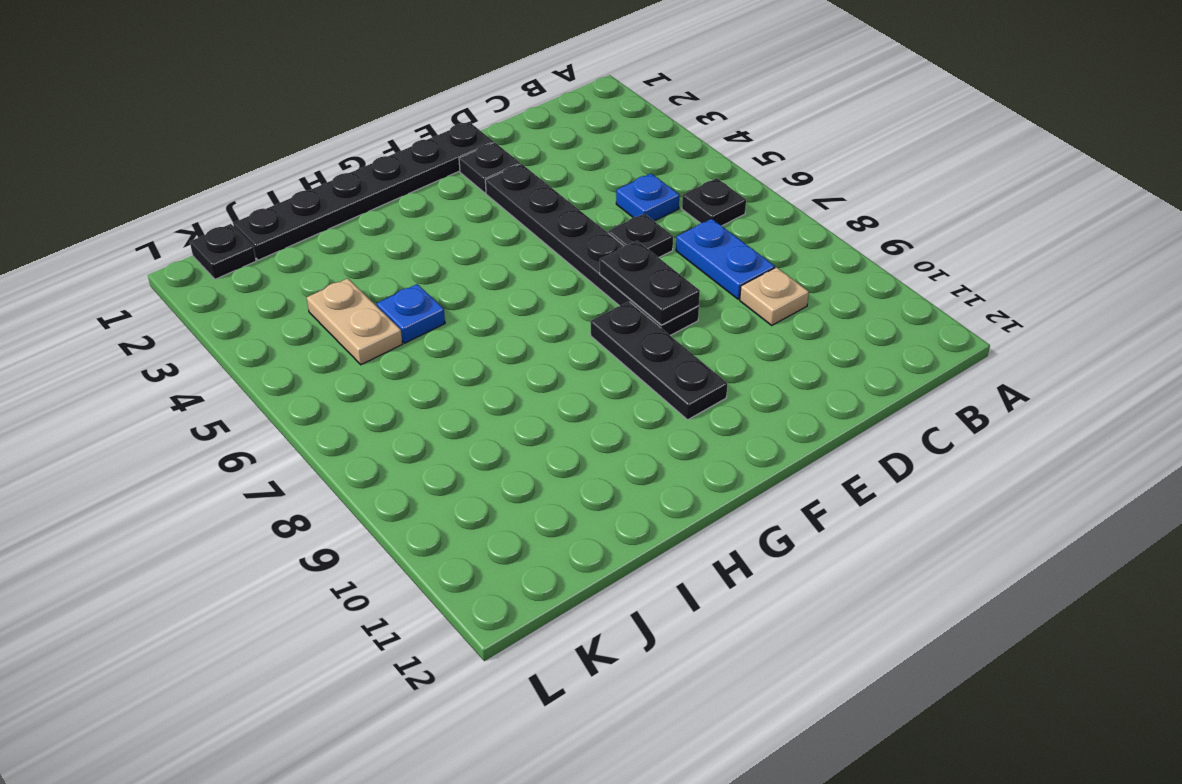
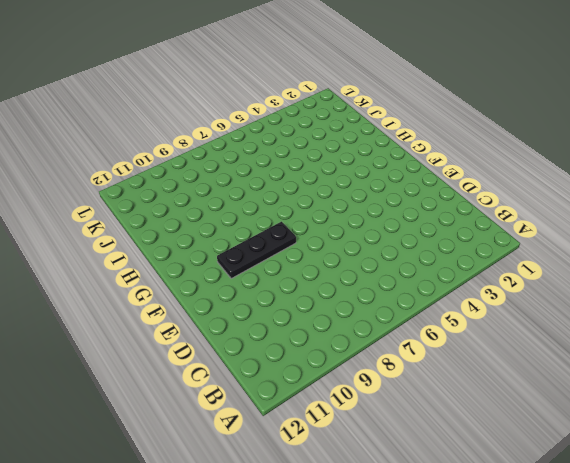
none -> black plate B6 level 1
none -> blue plate C5 level 1
none -> blue plate C7:C8 level 1

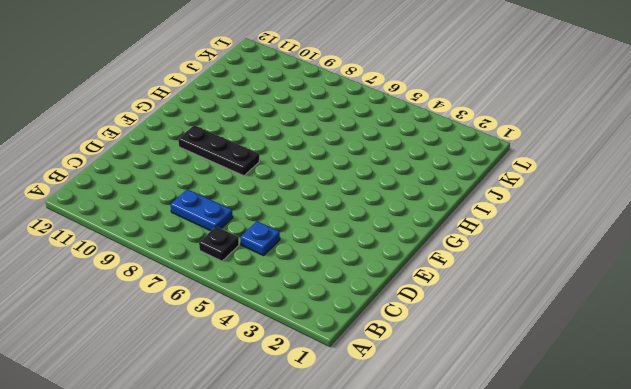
none -> tan plate C9 level 1
none -> black plate D6 level 1
none -> black plate E1:J1 level 1

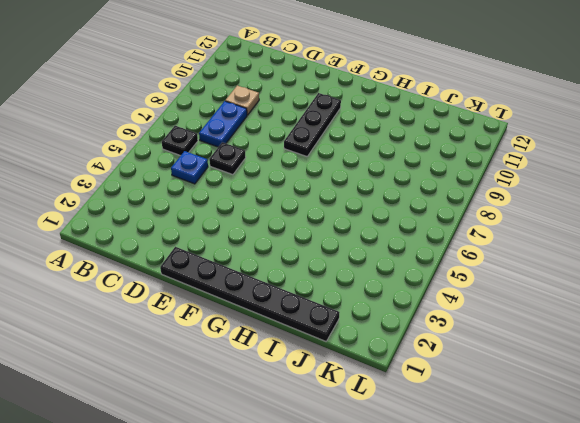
none -> black plate E2 level 1
none -> black plate E3:E8 level 1
none -> blue plate I5 level 1

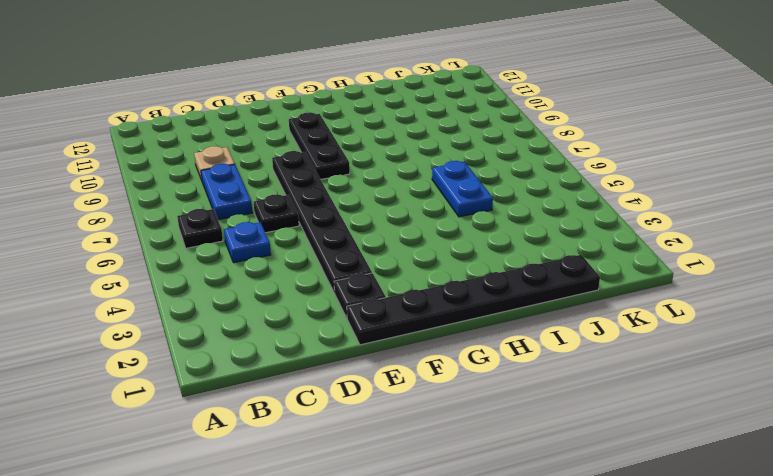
blue plate I5:I6 level 1 -> blue plate I5 level 1
none -> tan plate J4:J5 level 1
none -> black plate K1 level 1
none -> black plate E7:E8 level 2

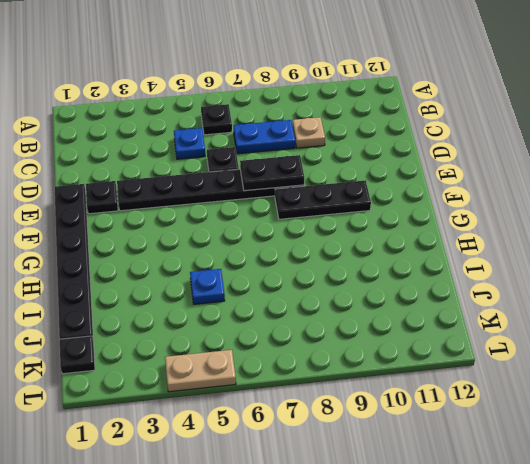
tan plate L4:L5 level 1 -> tan plate J4:J5 level 1

